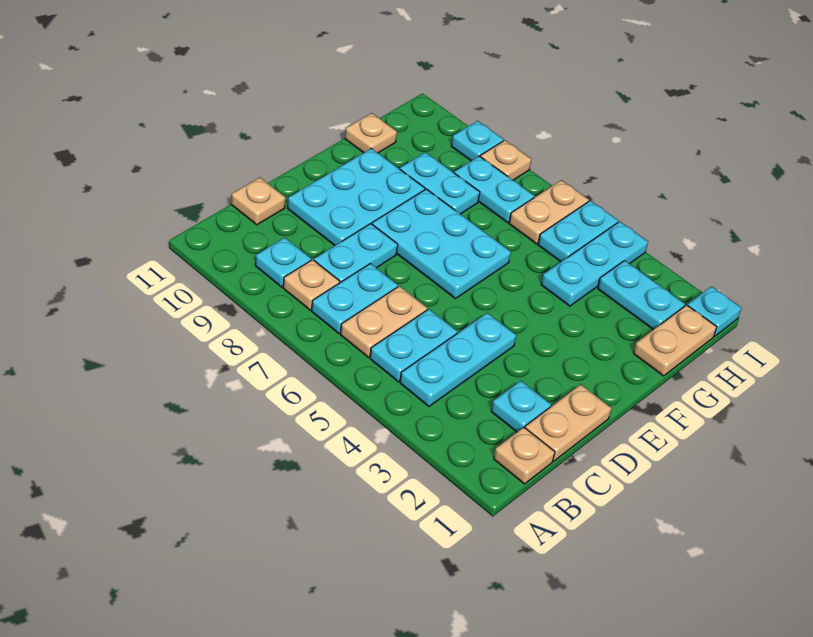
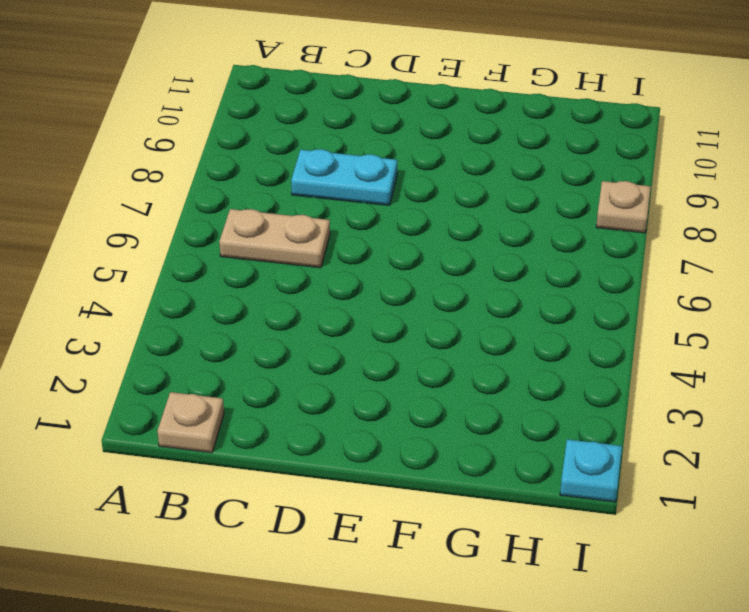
none -> cyan plate B4:D4 level 1
none -> cyan plate B5:C5 level 1
none -> cyan plate B7:C7 level 1

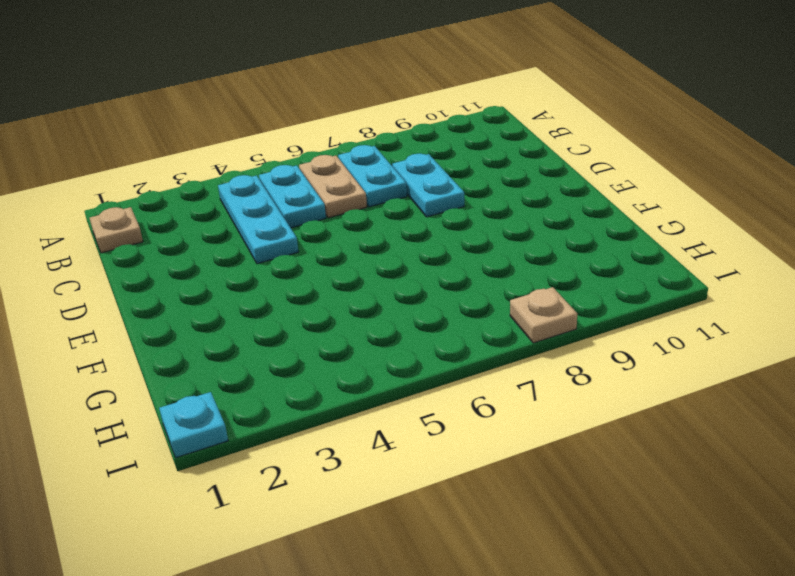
none -> tan plate B8 level 1
none -> cyan plate B9 level 1
none -> tan plate C1:D1 level 1

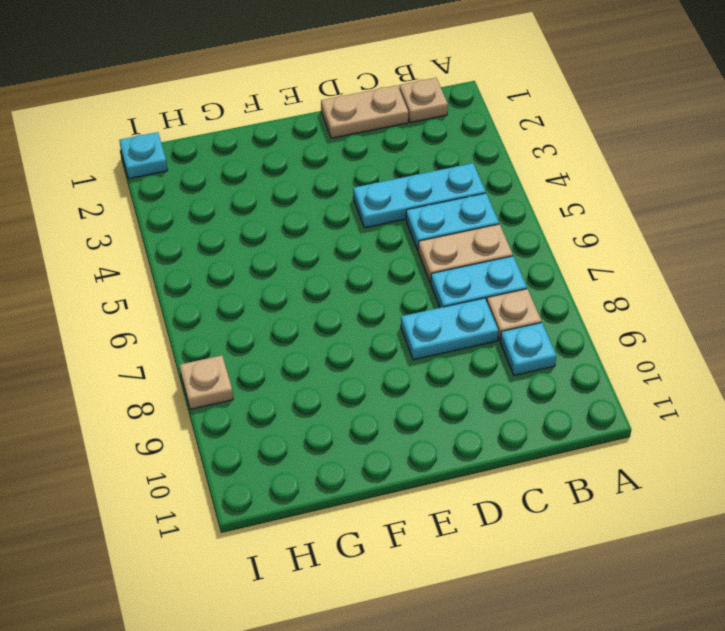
none -> cyan plate C2 level 1
none -> tan plate C11 level 1
none -> cyan plate D9:F10 level 1

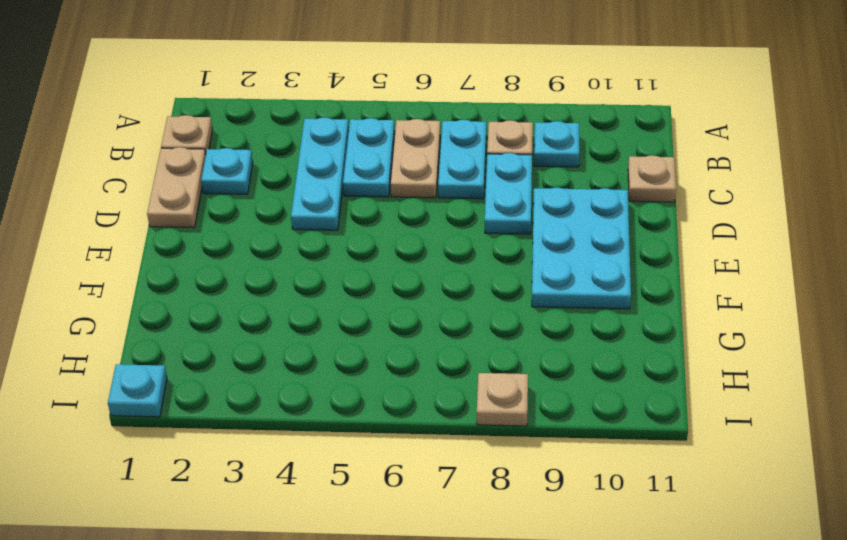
none -> cyan plate E6:F8 level 1
none -> tan plate G1:H1 level 1
none -> cyan plate G4:I4 level 1

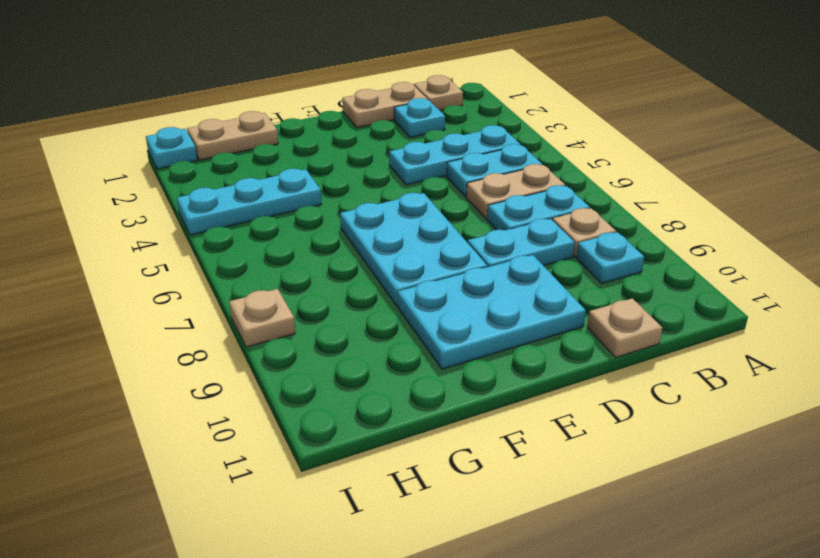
none -> cyan plate G8:G9 level 1
none -> tan plate G11 level 1
none -> cyan plate H2:H3 level 1

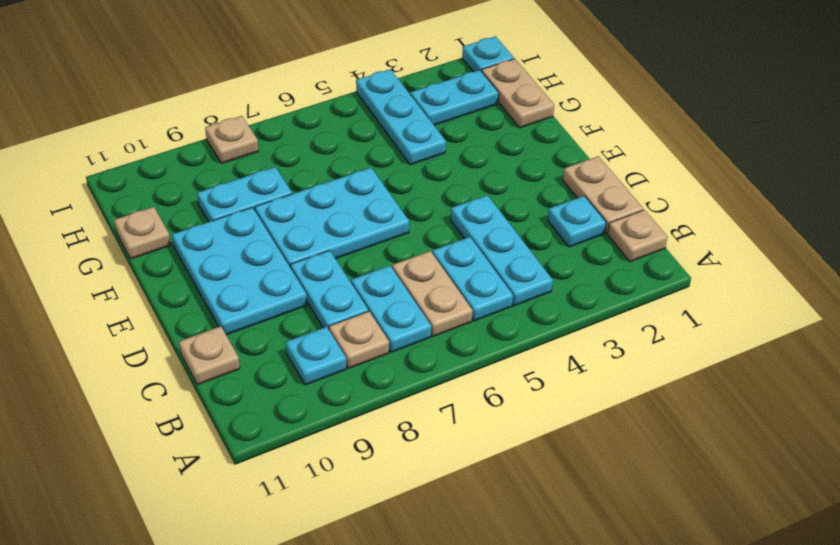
none -> cyan plate H5:I5 level 1
none -> tan plate H6:I6 level 1
none -> cyan plate H7:H8 level 1

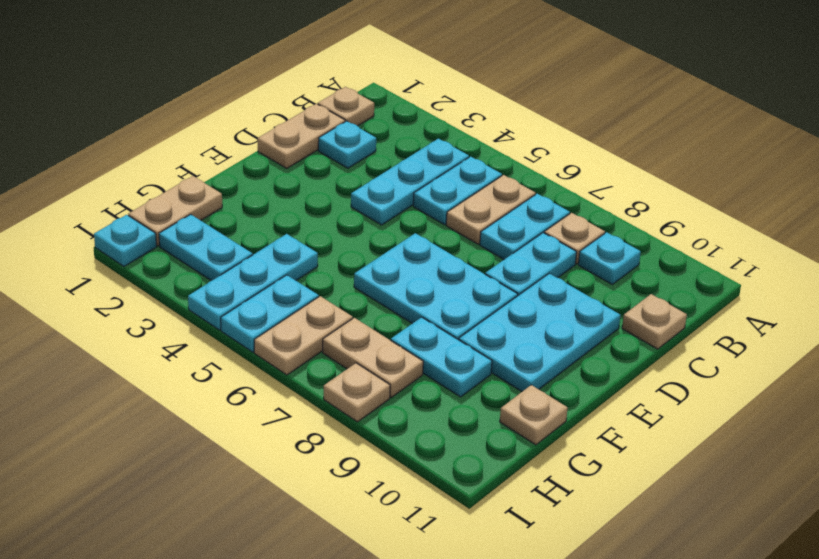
tan plate H7:H8 level 1 -> cyan plate H7:H8 level 1
none -> cyan plate I9 level 1

